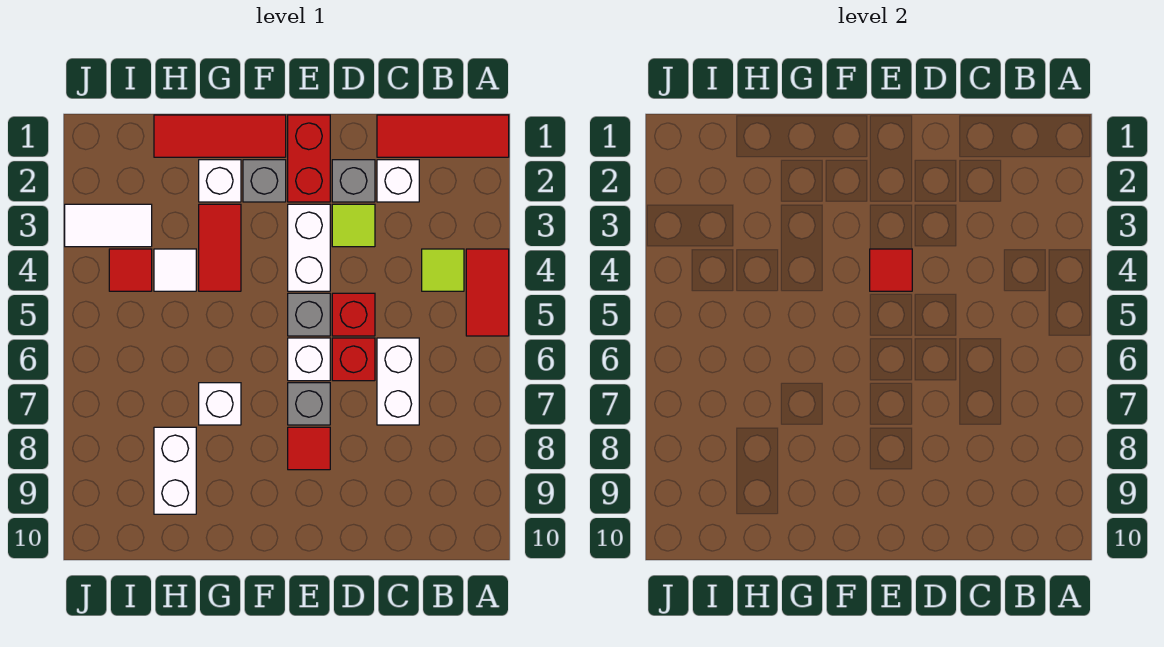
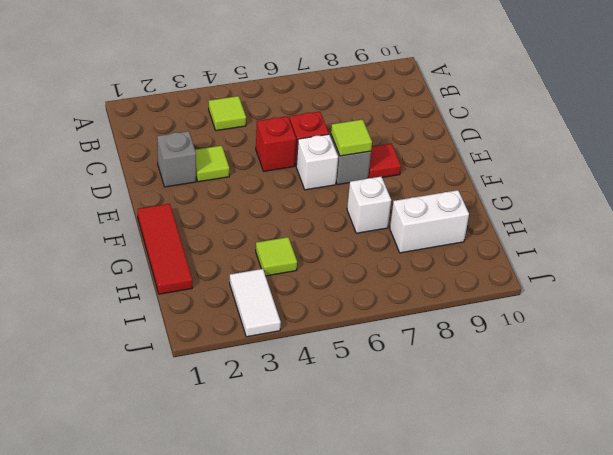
lime tile E7 level 2 -> none
lime tile H4 level 1 -> white tile H4 level 1
none -> red tile A1:C1 level 1
none -> red tile A4:A5 level 1
none -> white brick C2 level 1

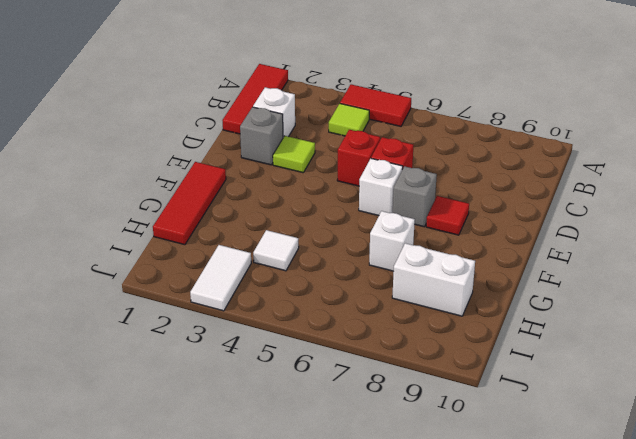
none -> white brick C6:C7 level 1
none -> red brick E1:E2 level 1
none -> white brick E3:E4 level 1

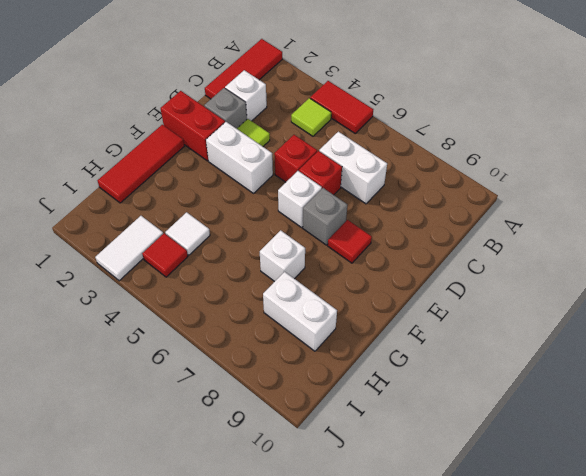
none -> grey brick E5 level 1
none -> grey brick F2 level 1
none -> white brick G2 level 1

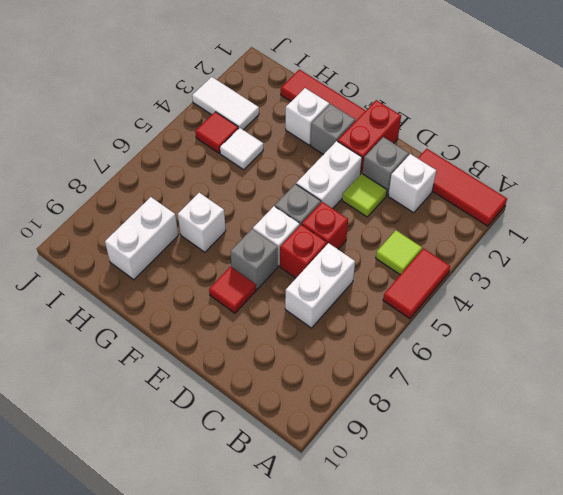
none -> red tile G3:G4 level 1
none -> red tile E4 level 2

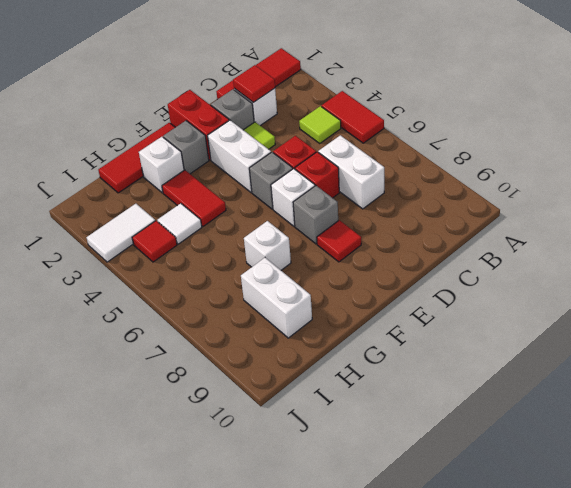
red tile C2 level 2 -> red tile E4 level 2

